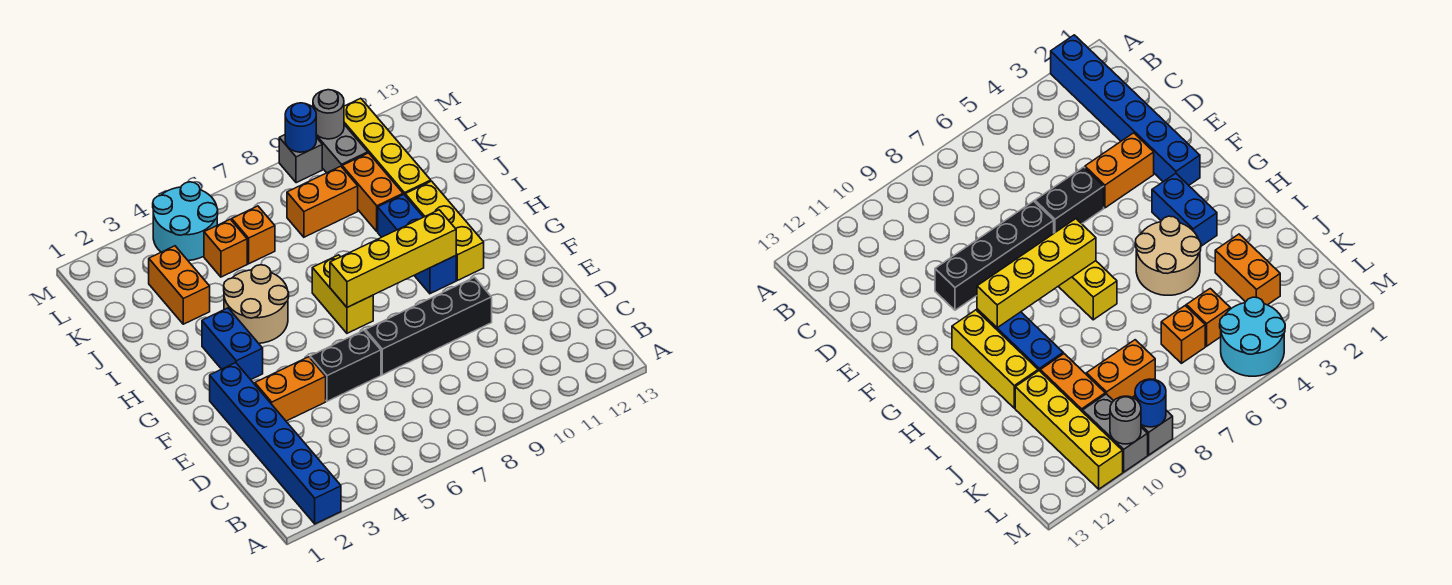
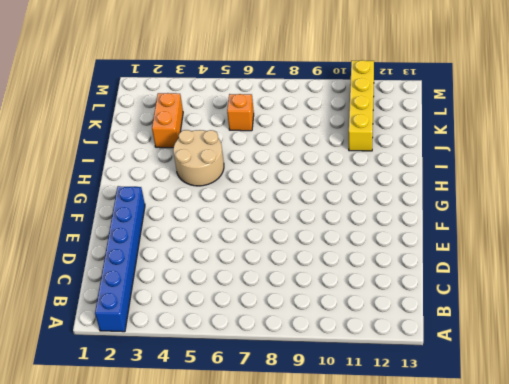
none -> orange brick E3:E4 level 1
none -> black brick E5:E6 level 1
none -> black brick E7:E10 level 1

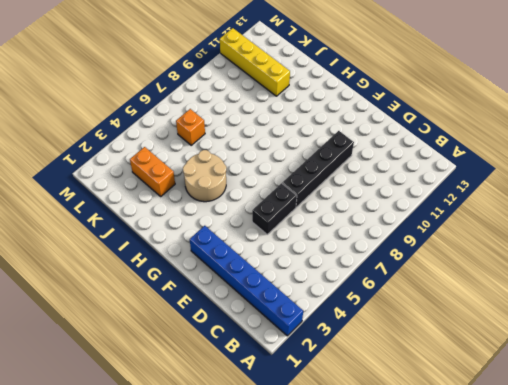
none -> orange brick E3:E4 level 1
none -> blue brick G3:H3 level 1
none -> yellow brick G7:H7 level 1

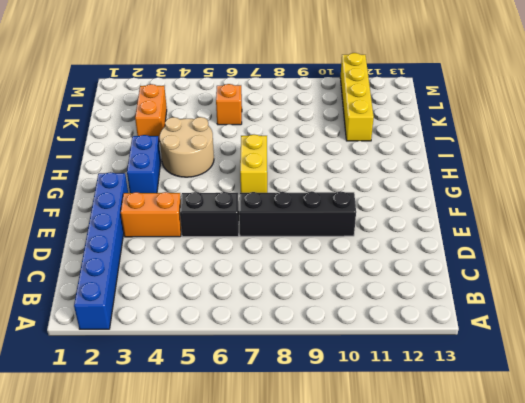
none -> blue brick G10:I10 level 1
none -> yellow brick G11:I11 level 1
none -> orange brick J10:K10 level 1

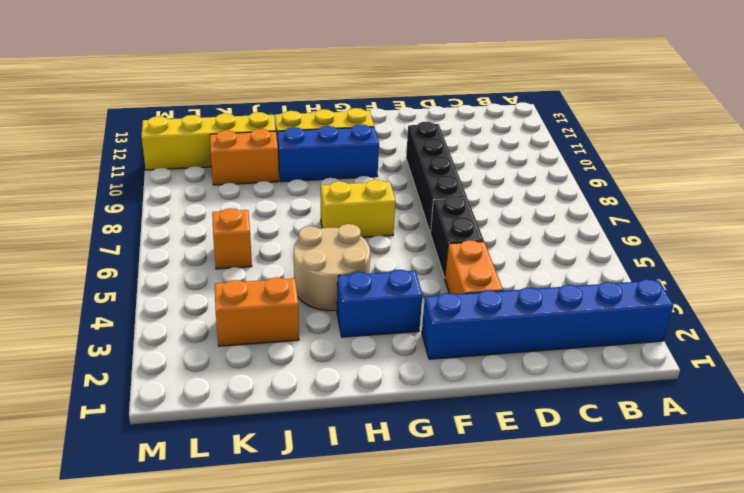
none -> orange brick K5 level 1
none -> orange brick K8:K9 level 1
none -> cyan round brick L4:M5 level 1

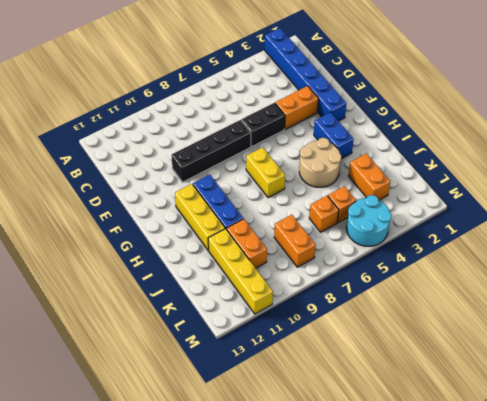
orange brick K8:L8 level 1 -> orange brick K8:K9 level 1
none -> grey brick L10:M10 level 1
none -> grey brick M9 level 1
none -> yellow brick G7:G10 level 2

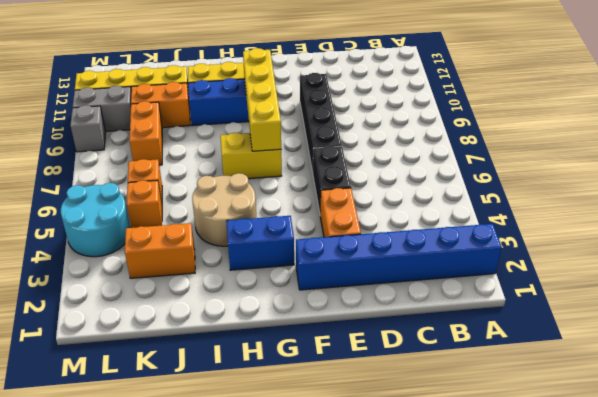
none -> blue round brick M9 level 2
none -> grey round brick M10 level 2

